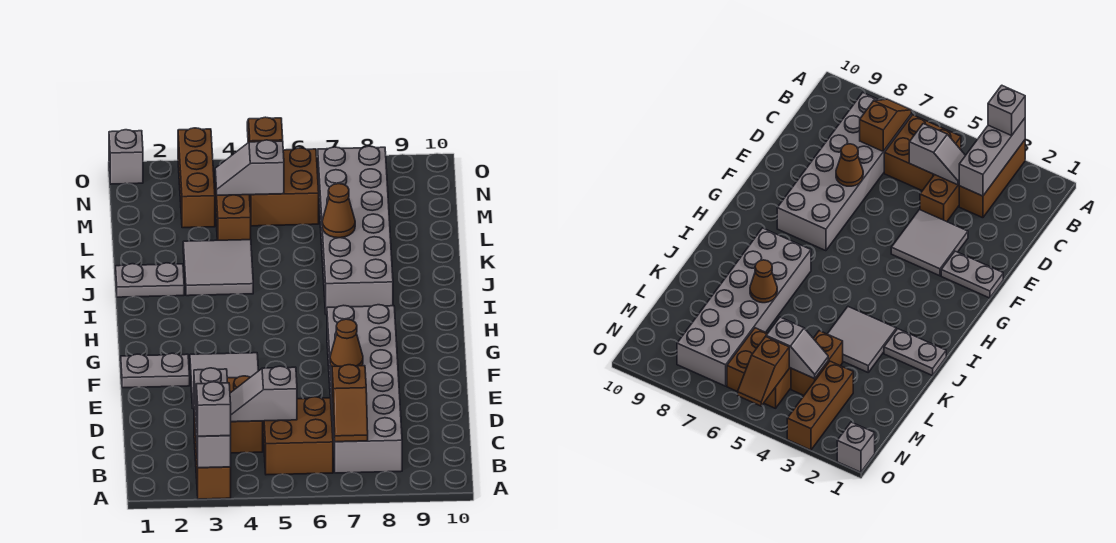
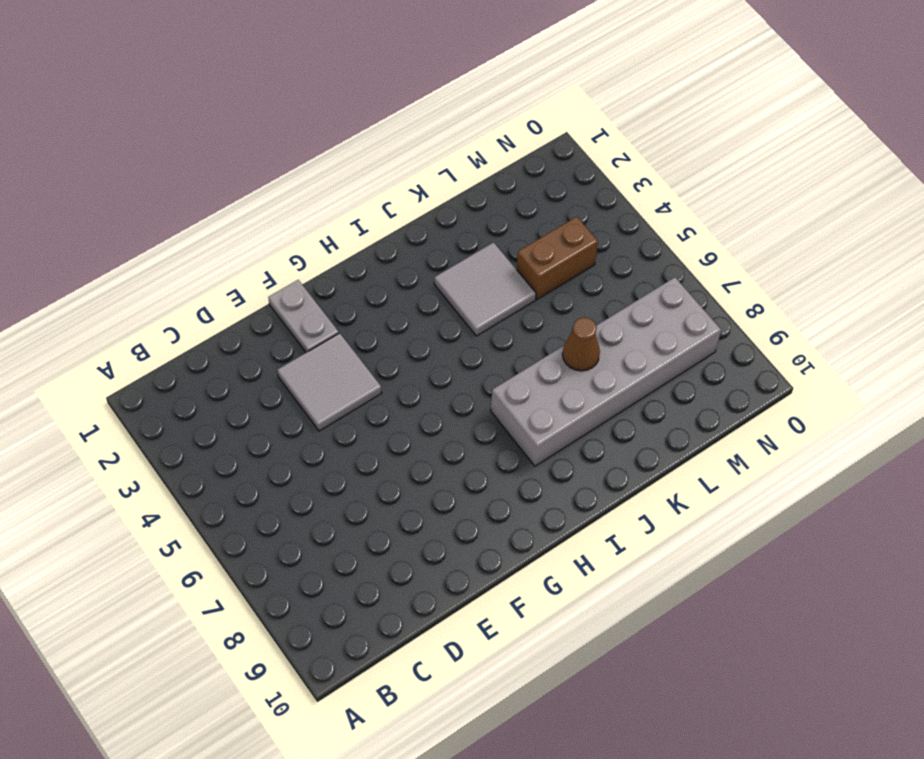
none -> brown brick A3:C3 level 1
none -> brown brick B5:C6 level 1
none -> grey brick B7:G8 level 1

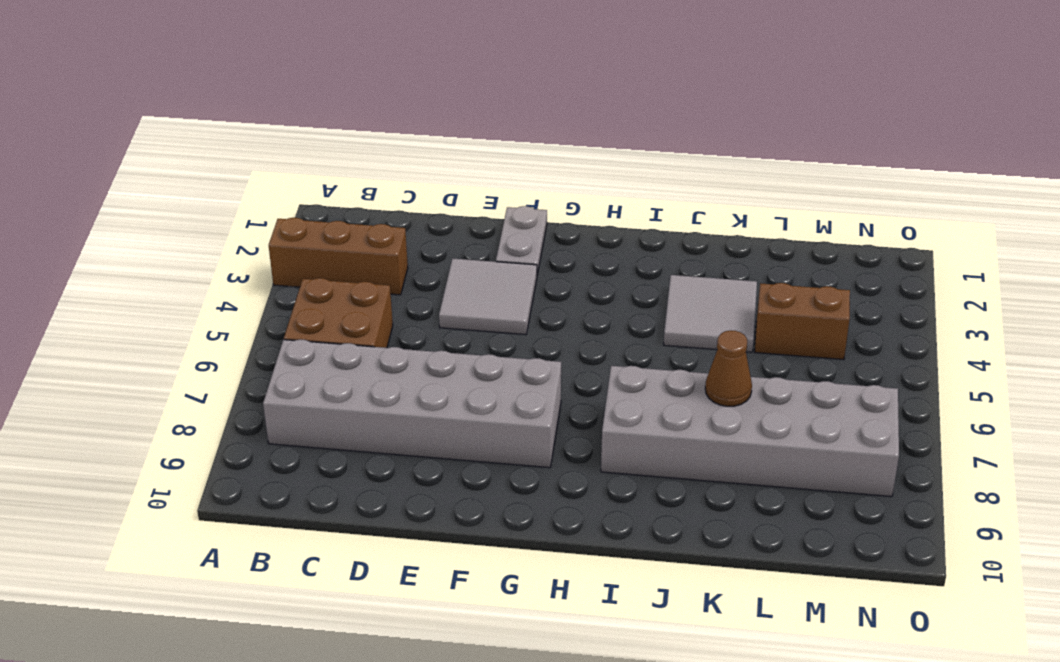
none -> brown brick C4:D4 level 1
none -> grey plate J1:J2 level 1
none -> brown brick M3:O3 level 1

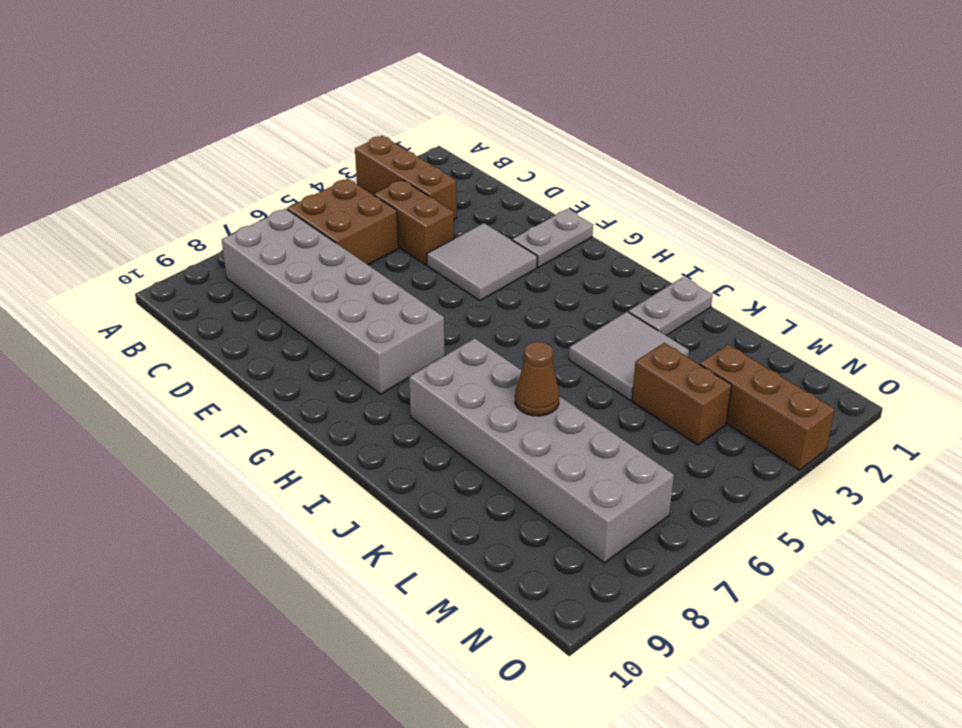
none -> brown brick M5:N6 level 1
none -> grey brick O1 level 1
none -> grey brick A3:C3 level 2

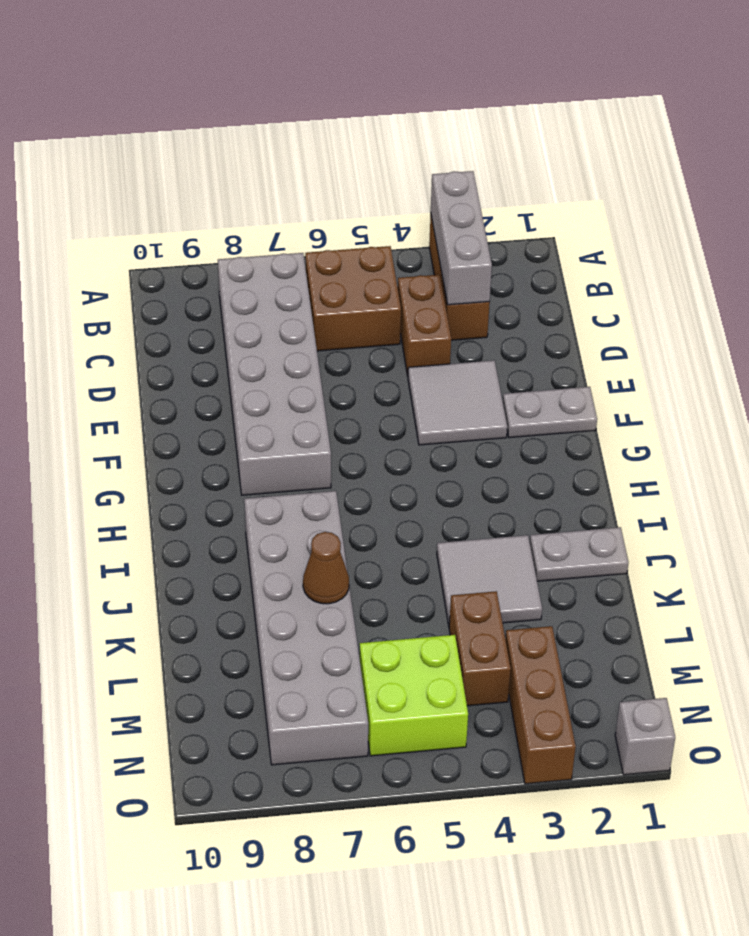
lime brick M5:N6 level 1 -> brown brick M5:N6 level 1
none -> brown slope B7:C7 level 2 top C
none -> grey slope C4:C5 level 2 top 5
none -> brown cone E7 level 2

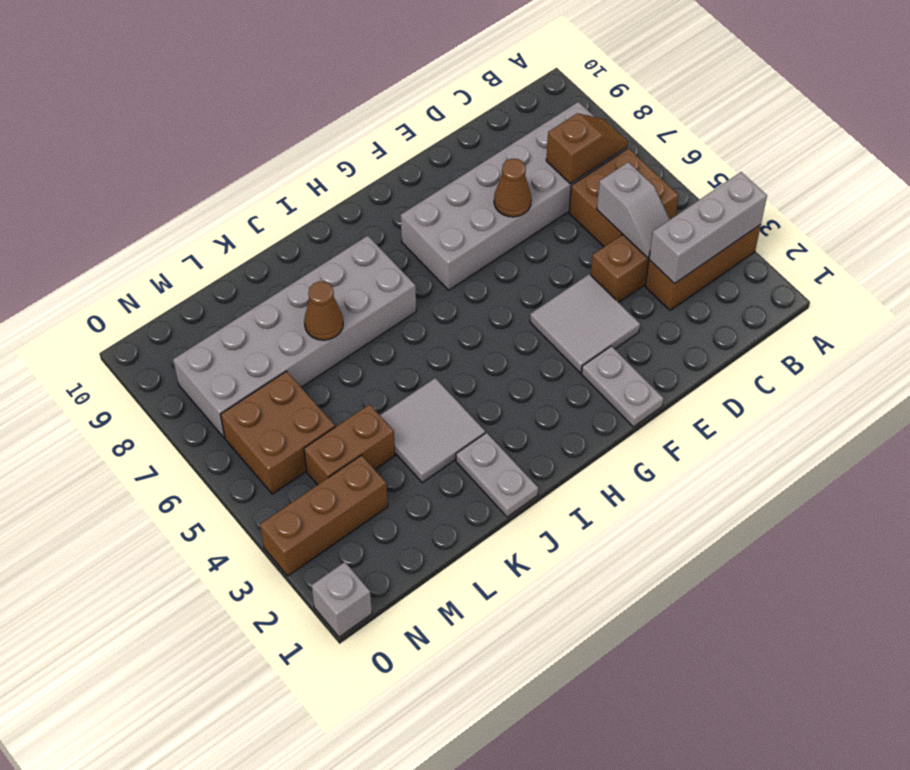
none -> grey slope M4:M5 level 2 top 5
none -> brown slope N5:O5 level 2 top N
none -> grey brick A3 level 3

